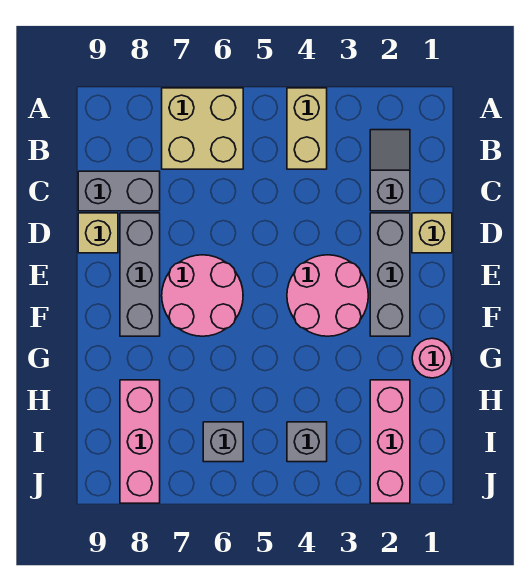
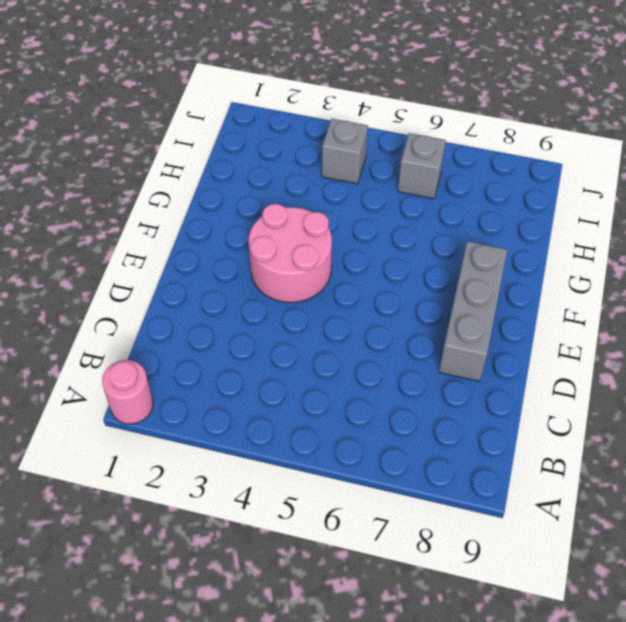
pink round brick A1 level 1 -> pink round brick G1 level 1
none -> tan brick A4:B4 level 1
none -> tan brick A6:B7 level 1
none -> grey slope B2:C2 level 1 top C

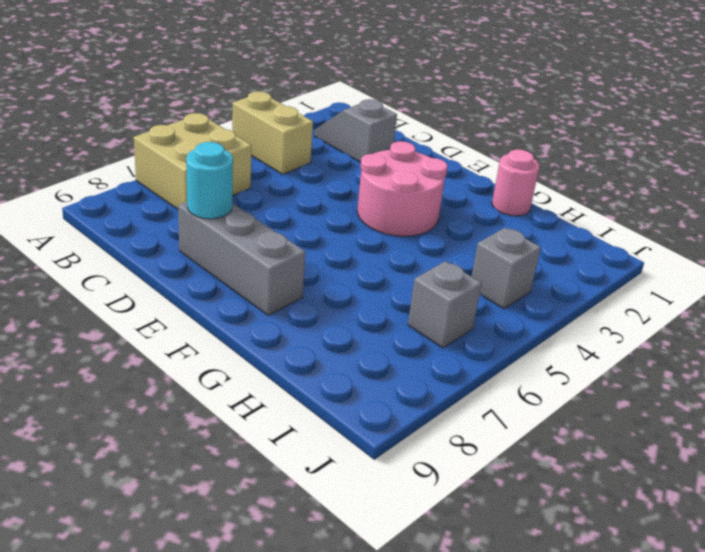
cyan round brick D8 level 2 -> none
none -> grey brick C8:C9 level 1
none -> tan brick D1 level 1
none -> grey brick D2:F2 level 1

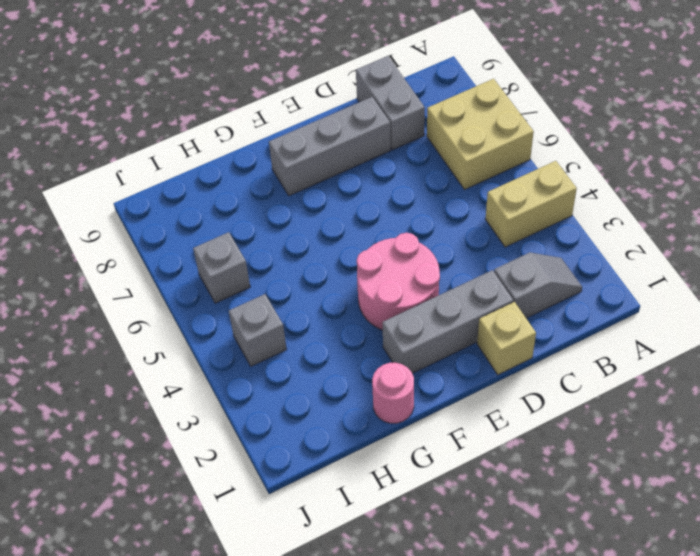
none -> tan brick D9 level 1
none -> pink round brick E6:F7 level 1
none -> pink brick H2:J2 level 1

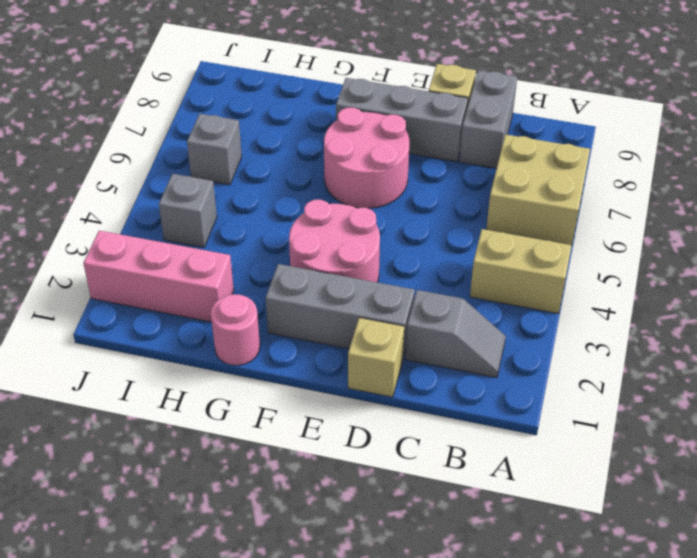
none -> pink brick H8:J8 level 1

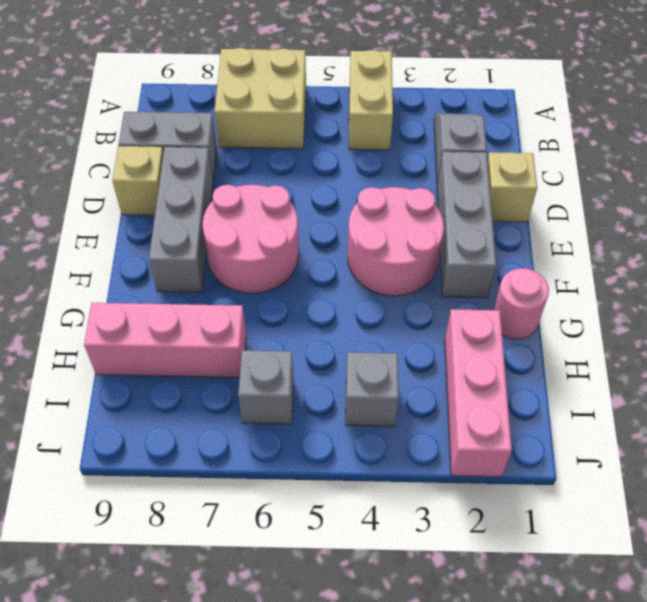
pink brick H7:H9 level 1 -> pink brick H8:J8 level 1

